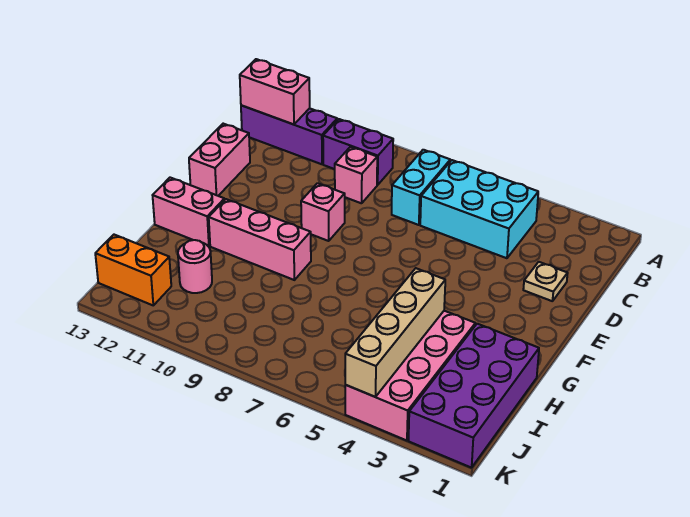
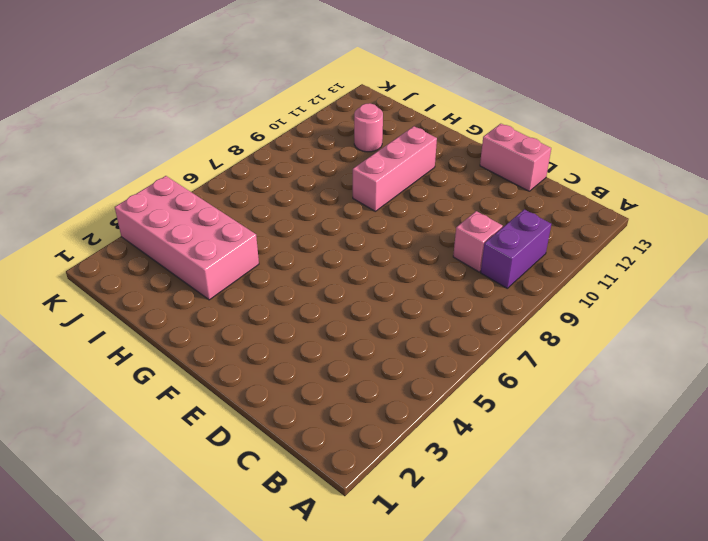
none -> cyan brick B4:C6 level 1
none -> cyan brick B7:C7 level 1
none -> purple brick B11:B13 level 1

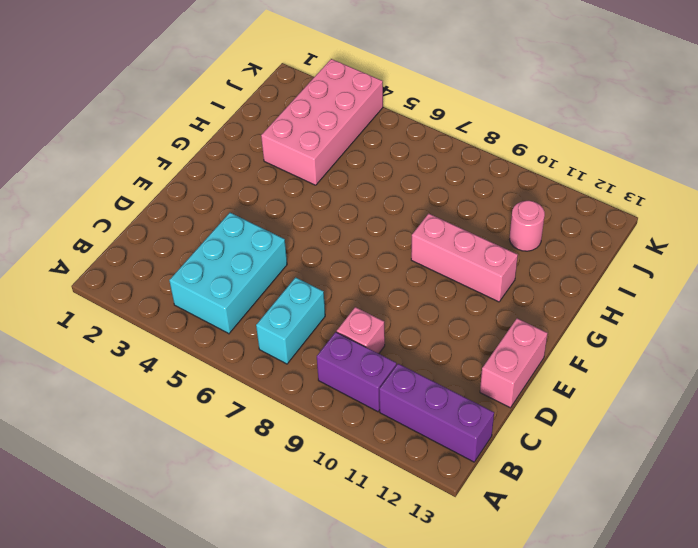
cyan brick B4:D5 level 1 -> cyan brick B4:C6 level 1
none -> tan plate D2 level 1
none -> pink brick E9 level 1
none -> pink brick G12:G13 level 1

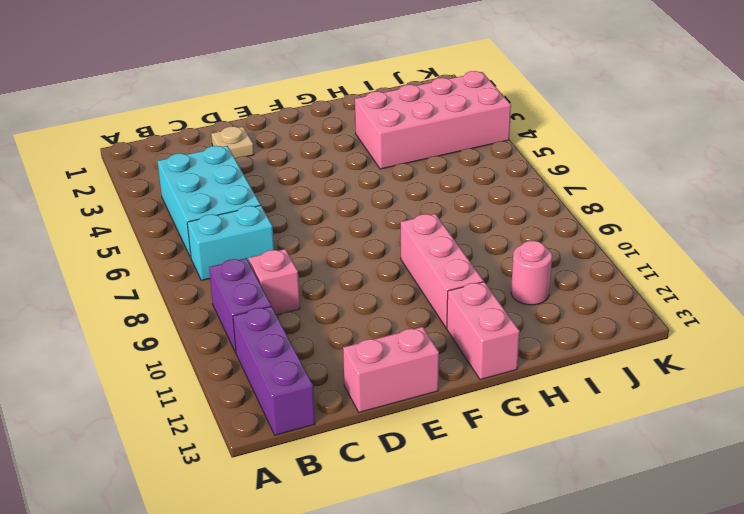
none -> pink brick E9 level 1
none -> purple brick H1:K2 level 1
none -> orange brick J12:J13 level 1

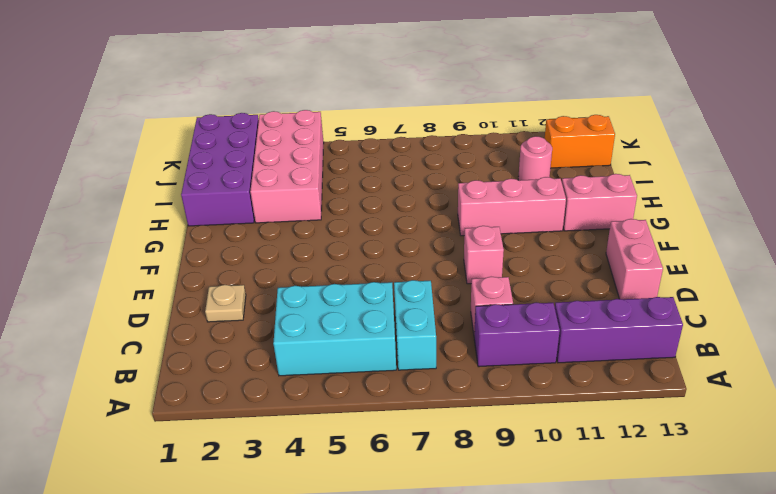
none -> pink brick B12:B13 level 2
none -> tan brick H4:K4 level 2

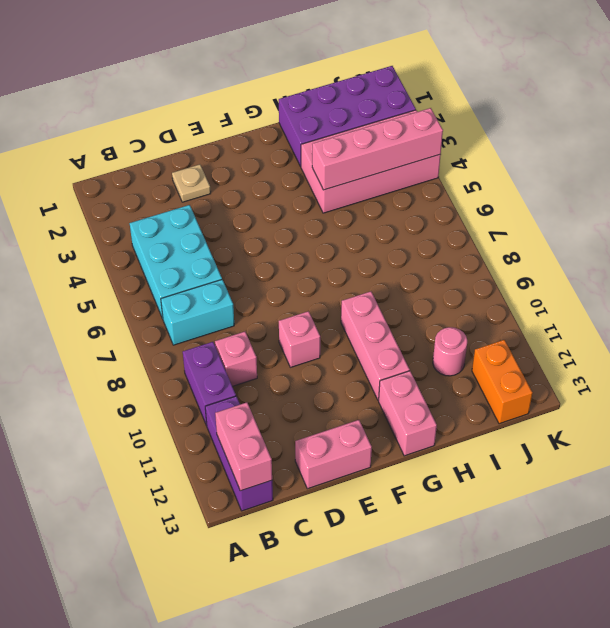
pink brick H4:K4 level 2 -> tan brick H4:K4 level 2

